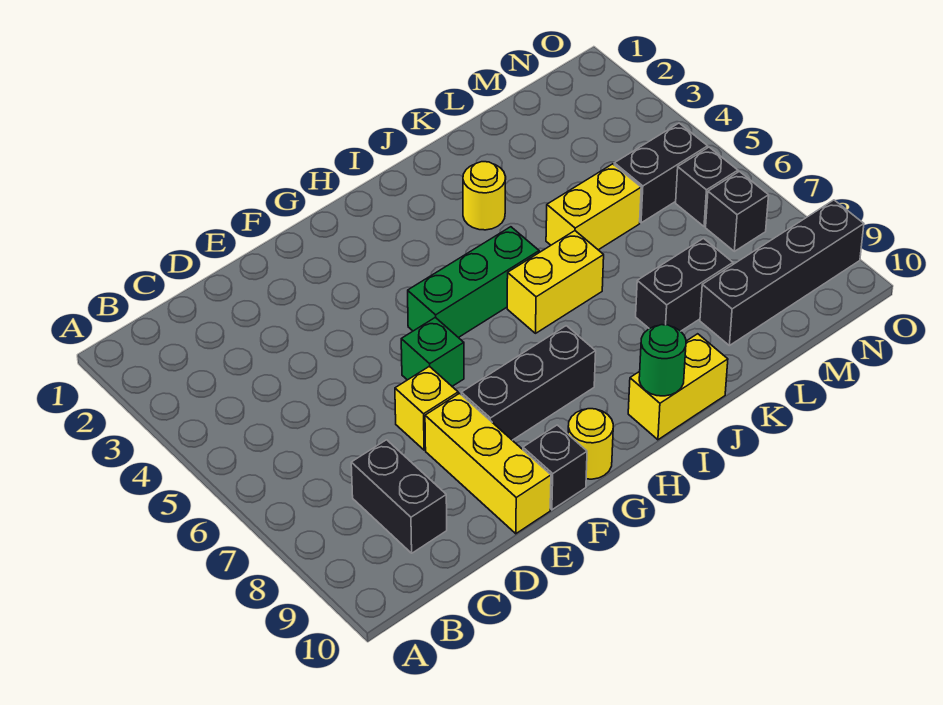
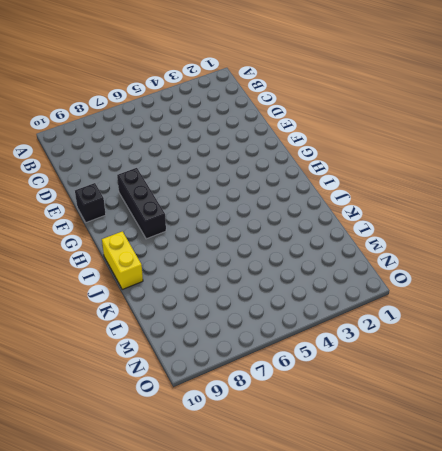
none -> black brick C8:C9 level 1
none -> yellow brick E7 level 1
none -> yellow brick E8:E10 level 1

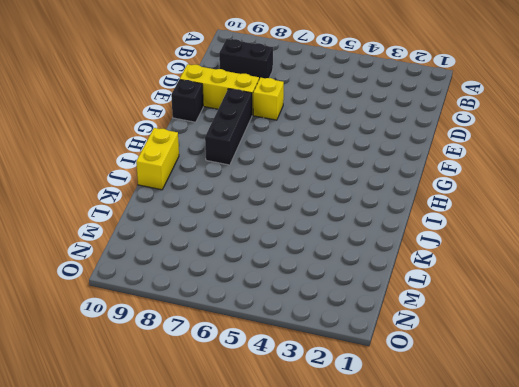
none -> green brick F6 level 1
none -> green brick G5:I5 level 1
none -> yellow round brick G10 level 1

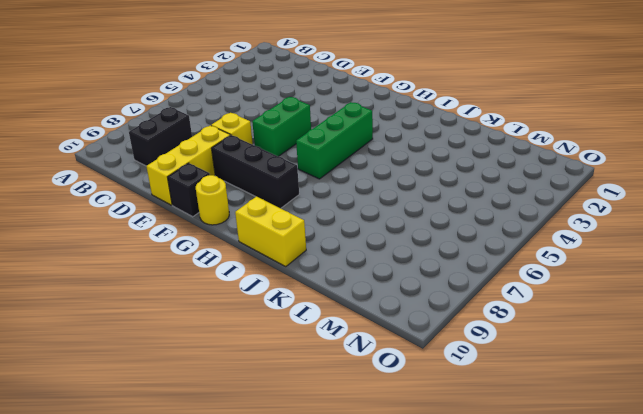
green brick F5:F6 level 1 -> green brick F6 level 1
green brick H4:H6 level 1 -> green brick G5:I5 level 1
none -> yellow brick I6:J6 level 1
none -> yellow round brick J3 level 1
none -> yellow brick K5:L5 level 1

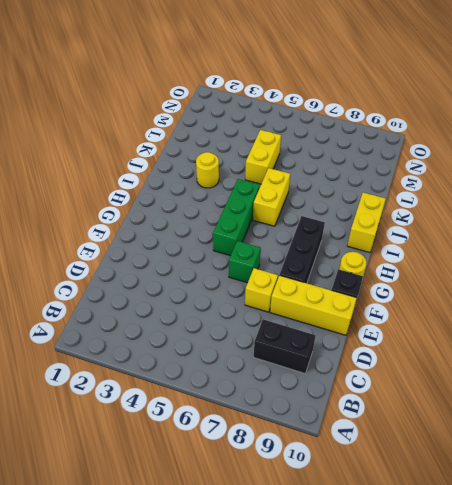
none -> black brick K8:L8 level 1
none -> black brick L9:O9 level 1
none -> black brick M5:N5 level 1

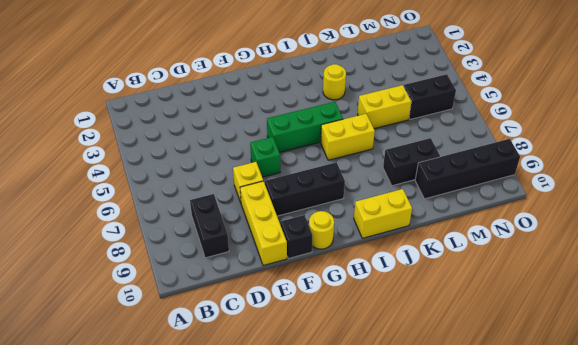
none -> black brick N6 level 1
none -> black brick N7 level 1
none -> green round brick I10 level 2

